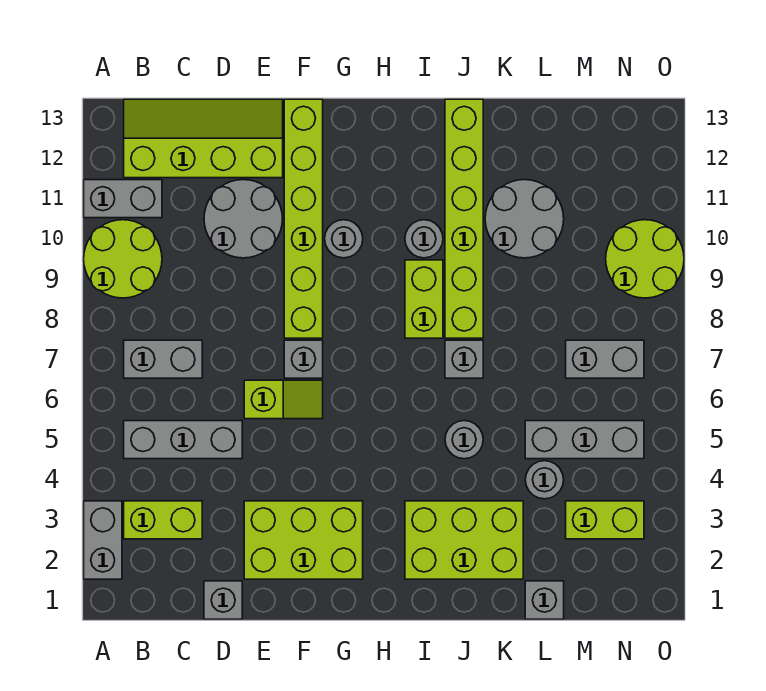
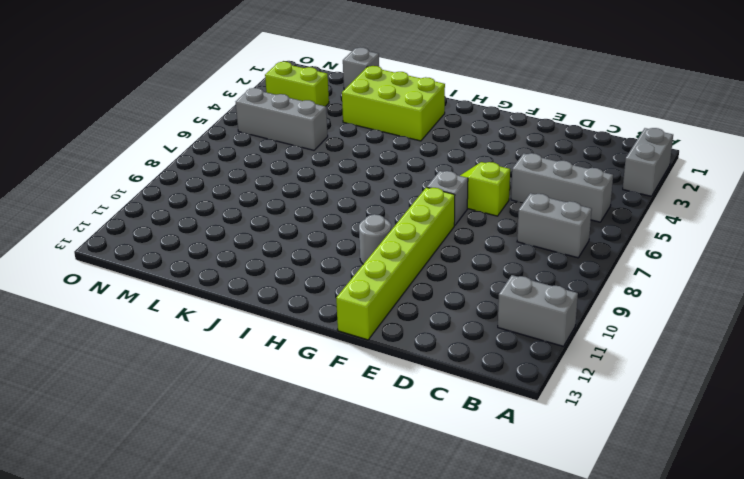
none -> lime round brick A9:B10 level 1
none -> lime brick B3:C3 level 1
none -> lime slope B12:E13 level 1 top 12

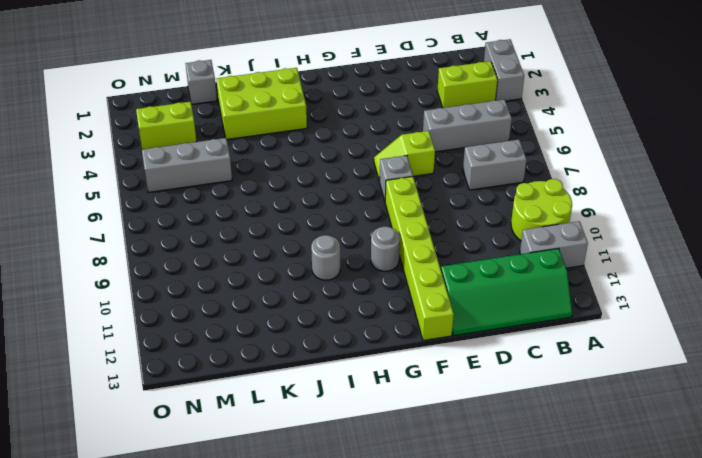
green slope B12:E13 level 1 top 12 -> lime slope B12:E13 level 1 top 12
none -> grey brick D1 level 1
none -> grey round brick D10:E11 level 1
none -> lime brick E2:G3 level 1

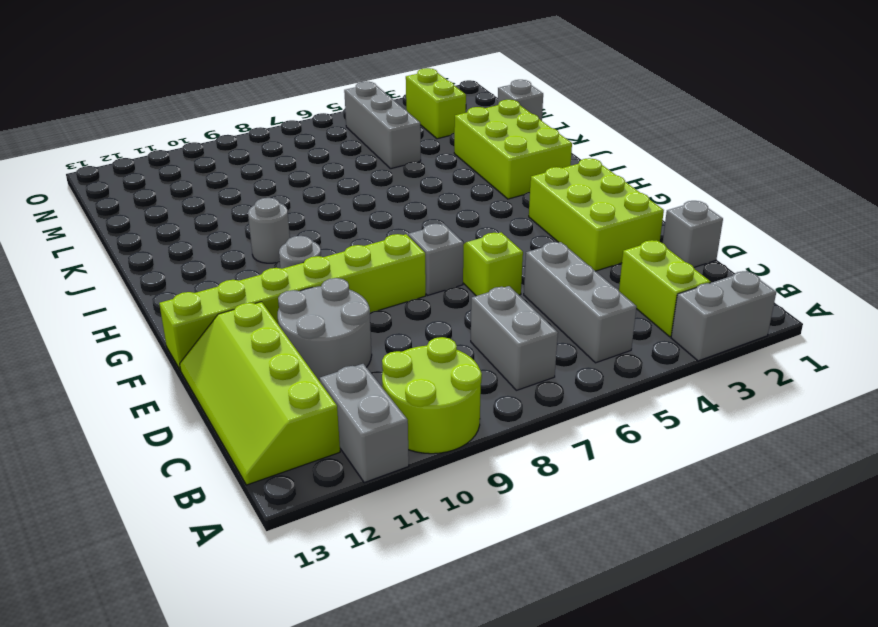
none -> lime brick I8:I9 level 1
none -> grey round brick J5 level 1
none -> grey brick J7 level 1

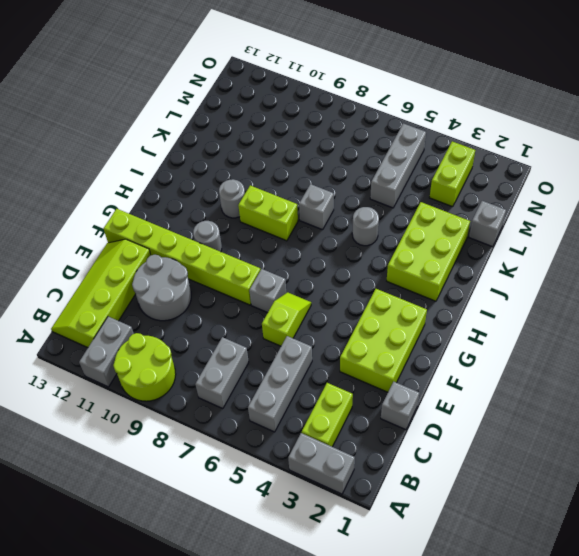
none -> lime brick J8:J13 level 1
none -> grey round brick K10:L11 level 1
none -> grey round brick L4 level 1

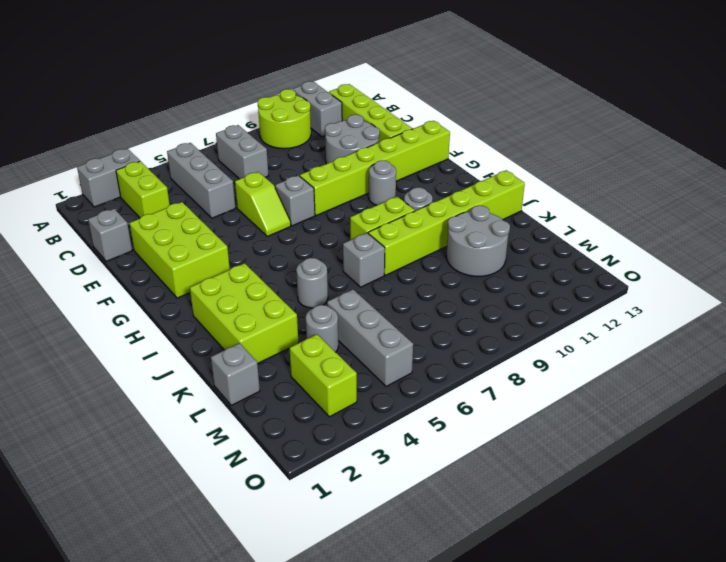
none -> grey brick M7:N7 level 1
none -> lime round brick N9:O10 level 1

